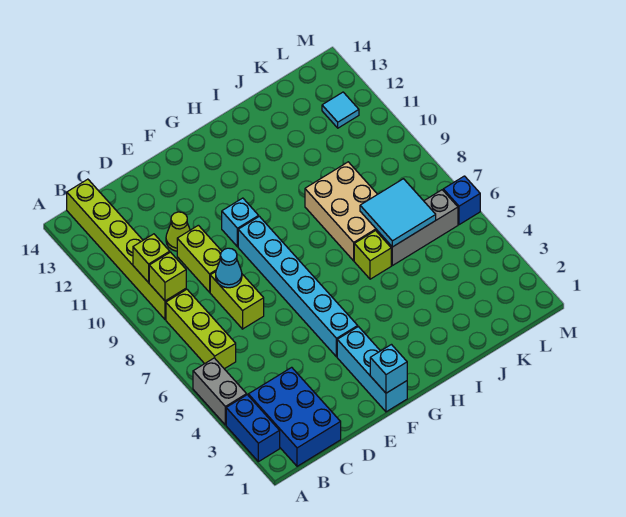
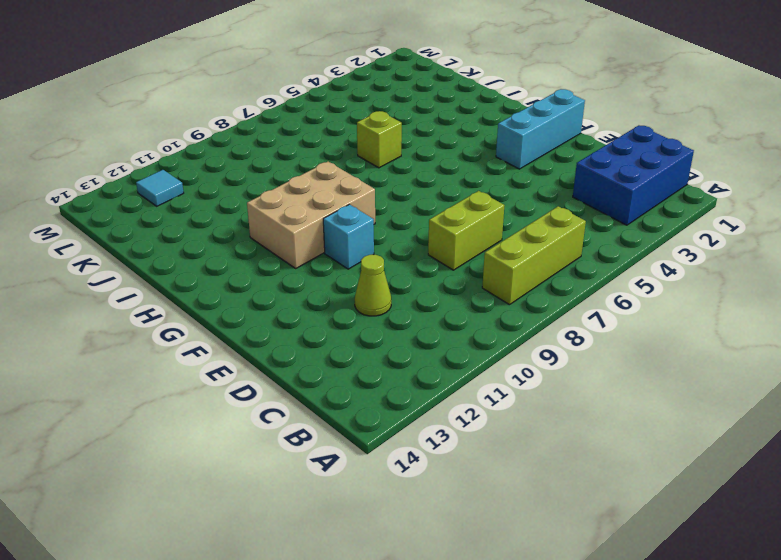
tan brick G9:H11 level 1 -> tan brick I7:J9 level 1
none -> blue brick A2:A3 level 1
none -> grey brick A4:A5 level 1
none -> lime brick B9:B14 level 1

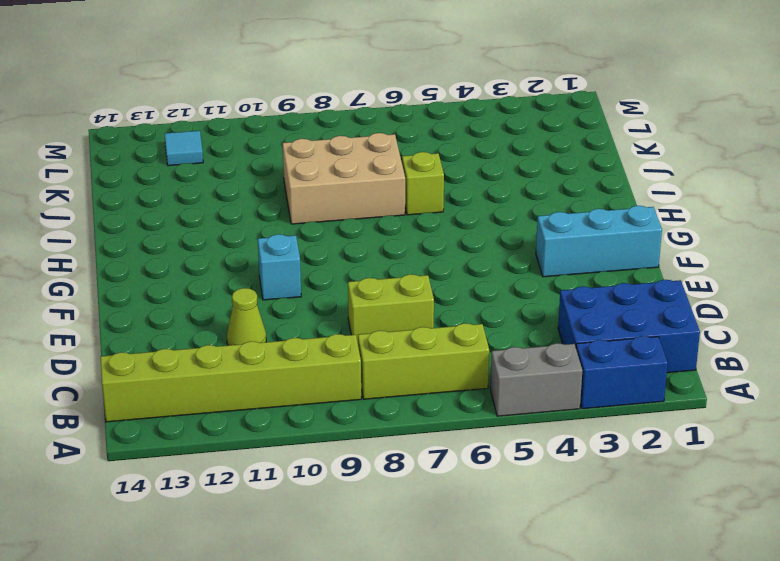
none -> lime brick D9:D10 level 1
none -> cyan brick F4:F9 level 1
none -> grey brick J6:L6 level 1

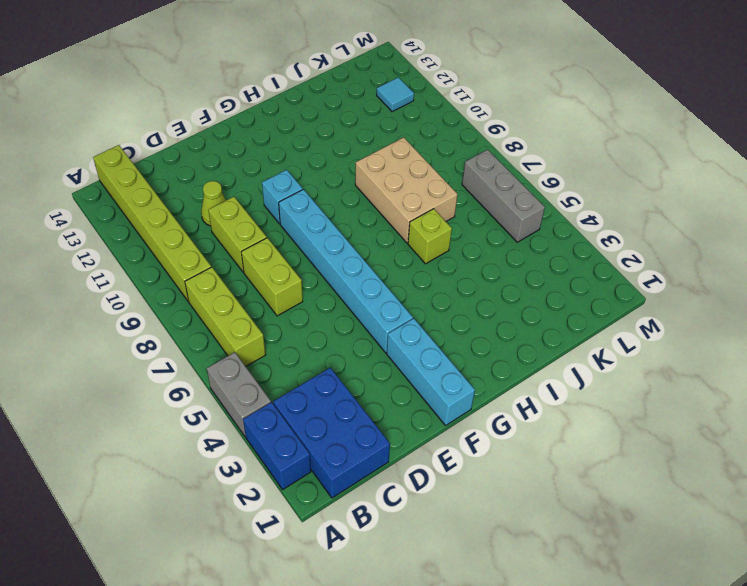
grey brick L5:L7 level 1 -> grey brick J6:L6 level 1
none -> blue brick M6 level 1
none -> lime brick B9 level 2
none -> lime brick B10 level 2

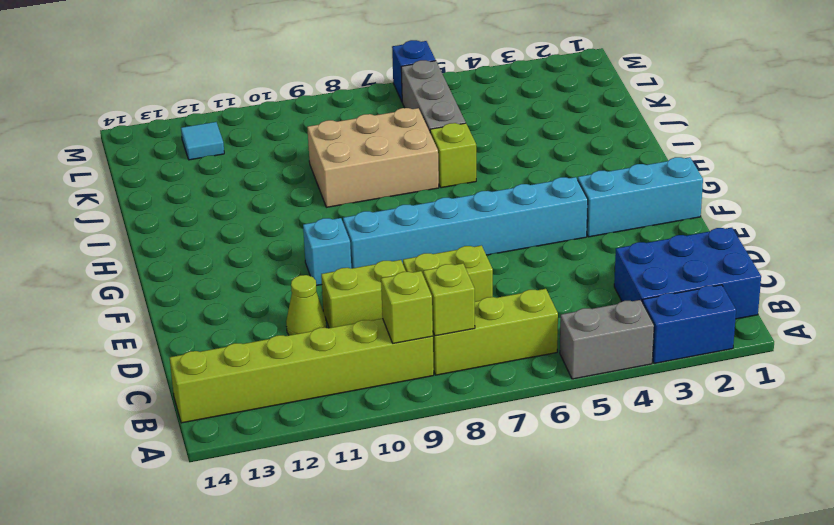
lime brick B8 level 2 -> lime brick B10 level 2
none -> cyan cone D8 level 2
none -> cyan brick F1 level 2
none -> cyan tile J6:K7 level 2

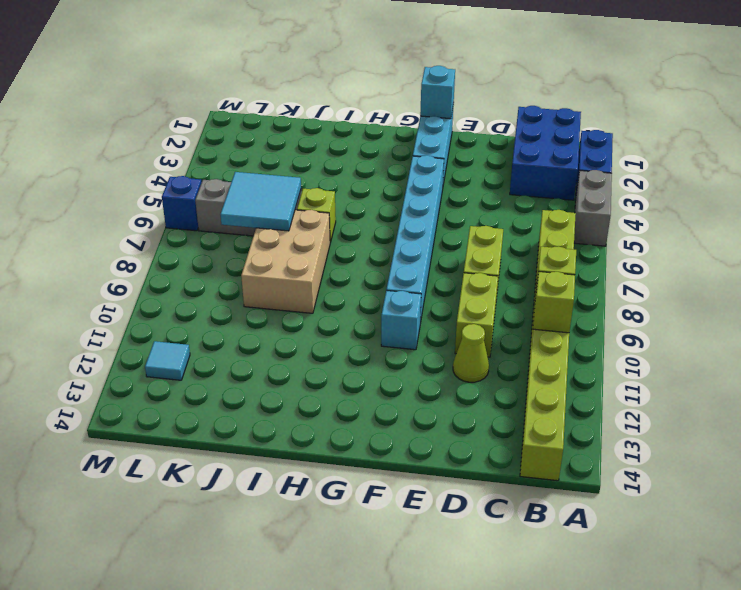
none -> cyan cone D8 level 2

